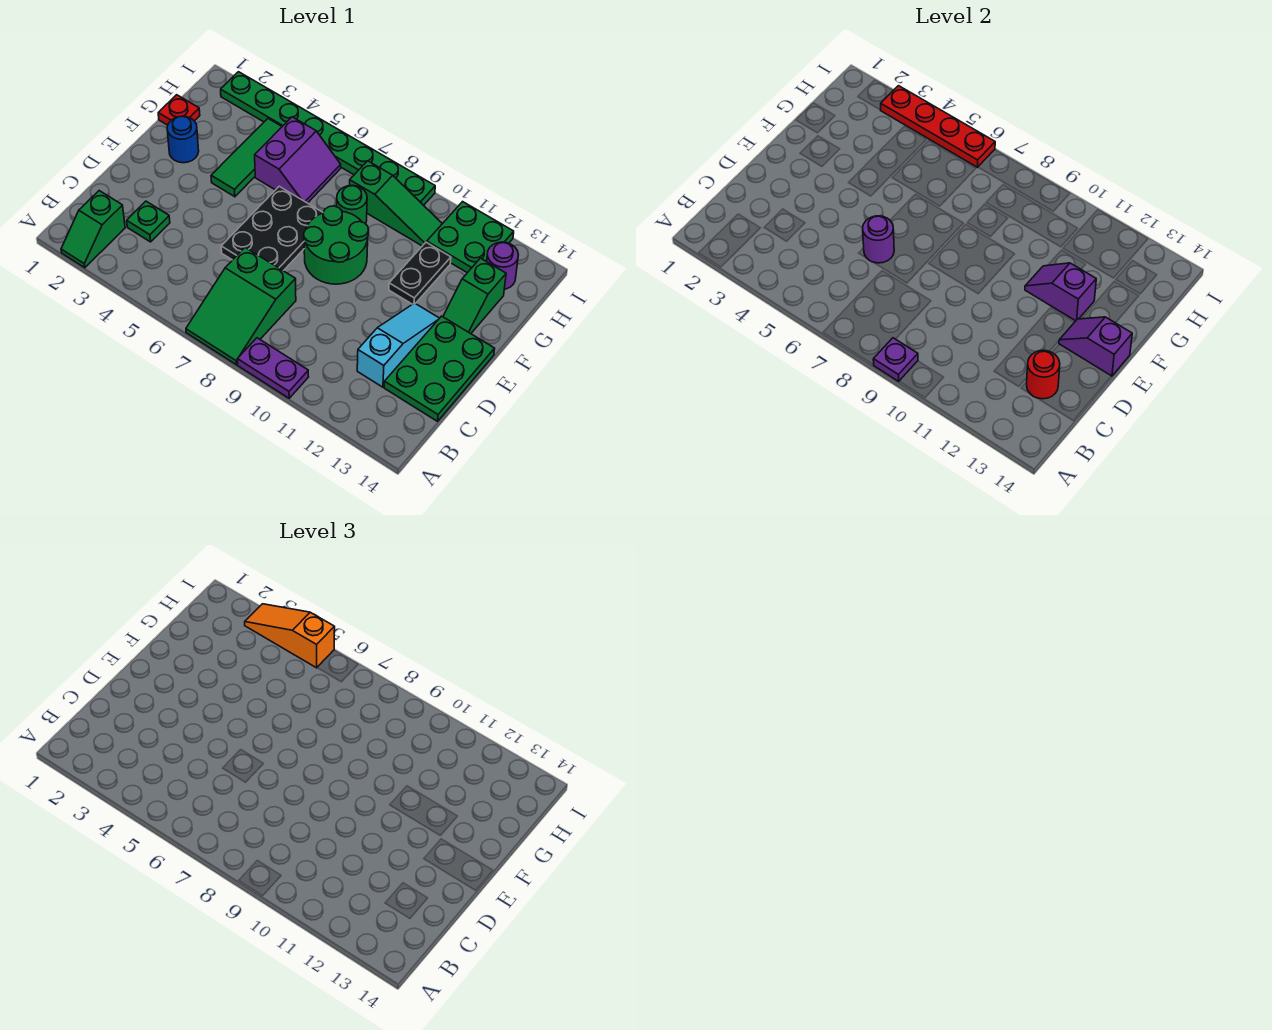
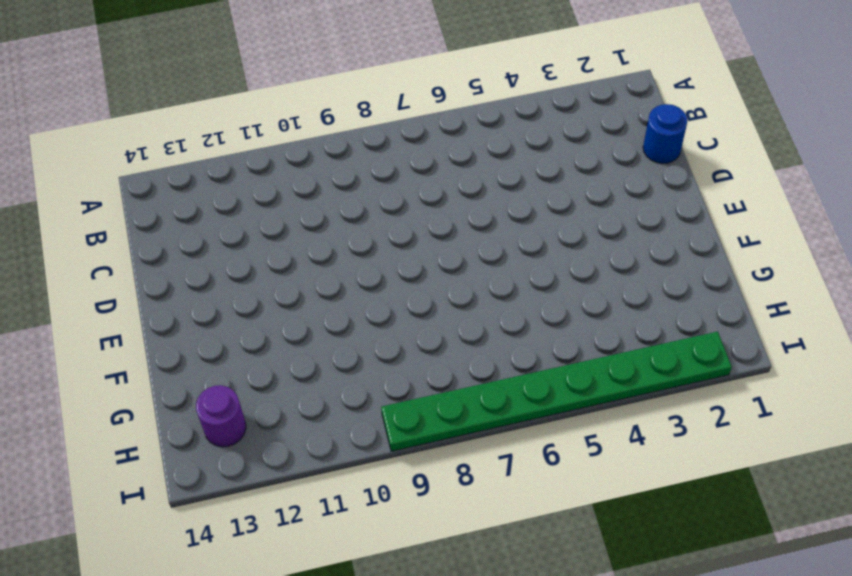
blue round brick C1 level 1 -> blue round brick F2 level 1
none -> green slope A2:B2 level 1 top B
none -> green slope A7:C8 level 1 top C
none -> purple plate A9:A10 level 1

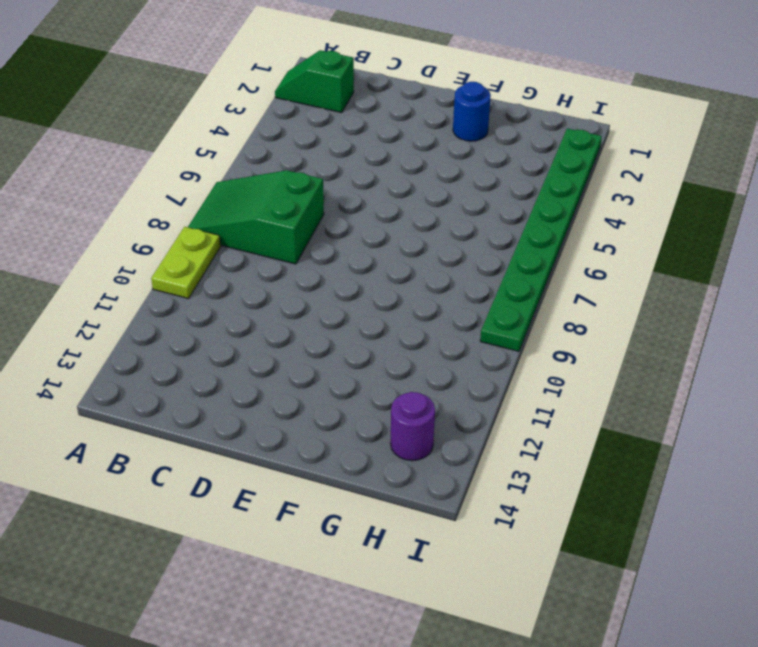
lime plate A9:A10 level 1 -> purple plate A9:A10 level 1
none -> green plate C3 level 1
none -> cyan slope C12:E12 level 1 top C
none -> green plate C13:E14 level 1

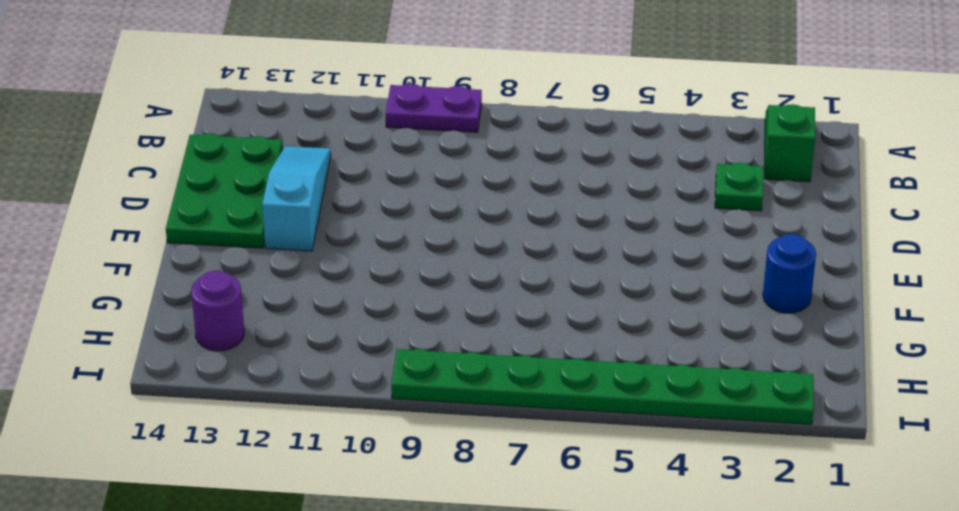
cyan slope C12:E12 level 1 top E -> cyan slope C12:E12 level 1 top C
none -> green slope A7:C8 level 1 top C
none -> black plate D6:F7 level 1
none -> green round brick E8:F9 level 1

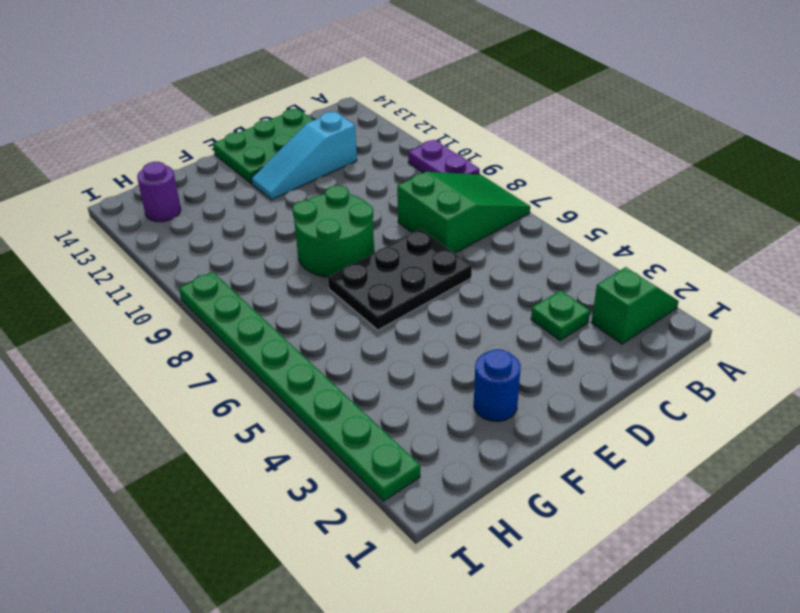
none -> green tile F4:H4 level 1
none -> black plate F11:G11 level 1
none -> green slope F13:G13 level 1 top G

